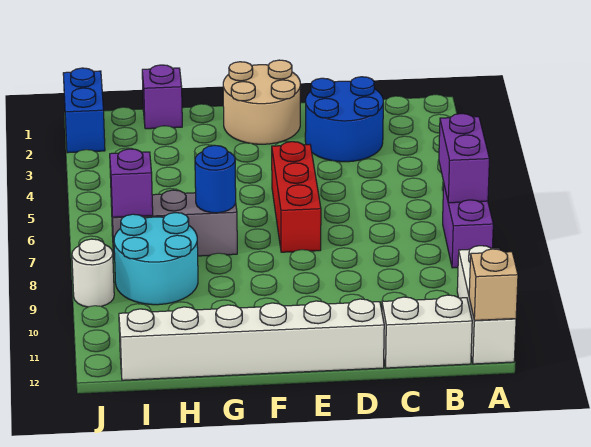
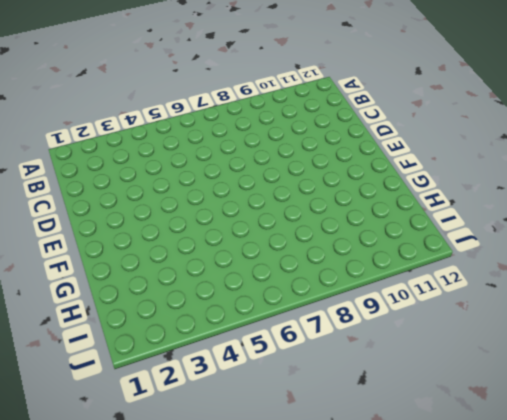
none -> purple brick A7:A8 level 1
none -> white brick A10:A12 level 1
none -> white brick B12:C12 level 1

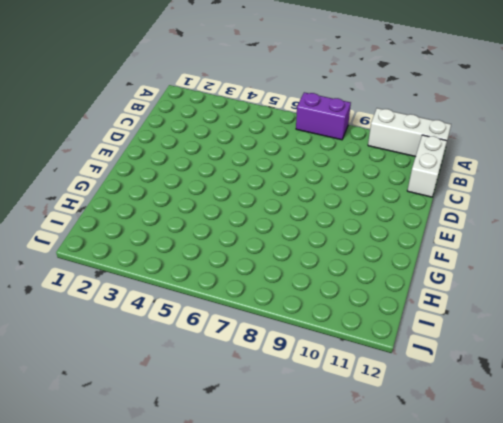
none -> blue round brick C2:D3 level 1
none -> white brick D12:I12 level 1
none -> tan round brick E1:F2 level 1

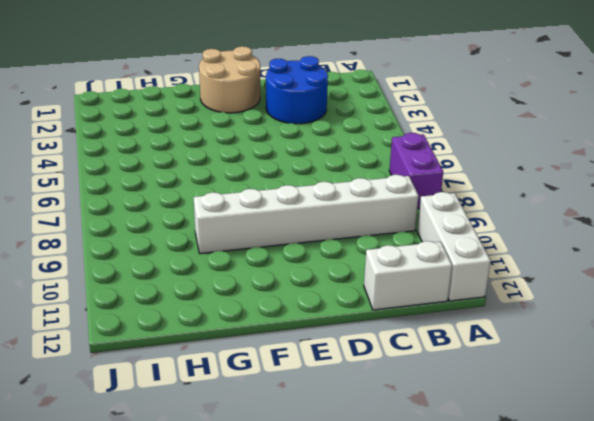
white brick B9:G9 level 1 -> white brick D12:I12 level 1
none -> red brick E5:E7 level 1
none -> grey brick G7:I7 level 1
none -> purple brick H1 level 1

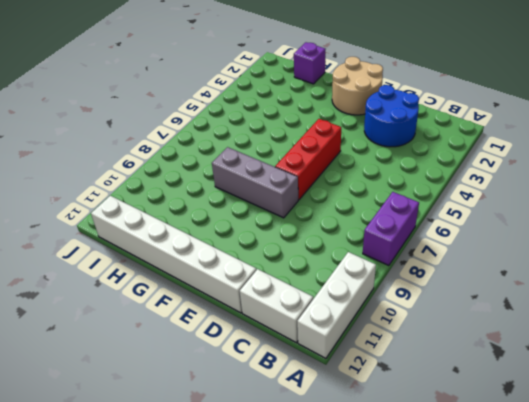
grey brick E8:G8 level 1 -> grey brick G7:I7 level 1
none -> cyan round brick H8:I9 level 1
none -> blue brick J1:J2 level 1
none -> white round brick J9 level 1

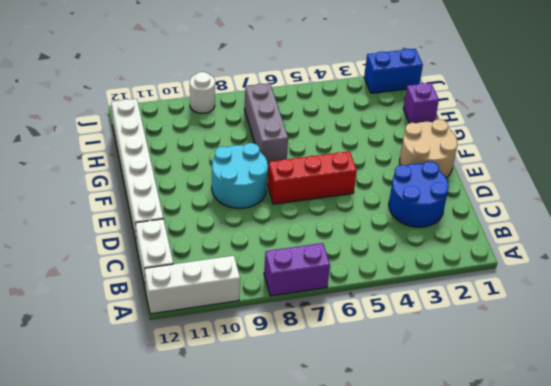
cyan round brick E8:F9 level 1 -> cyan round brick H8:I9 level 1
none -> purple brick A6:A7 level 2
none -> tan brick A12 level 2
none -> blue round brick G7 level 2

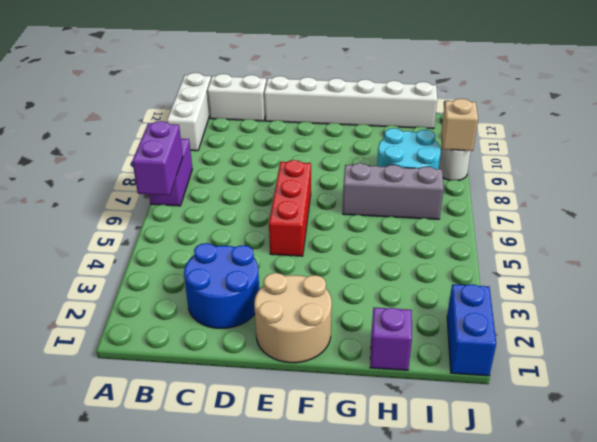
tan brick J9 level 2 -> tan brick A12 level 2
none -> blue round brick G7 level 2
none -> purple brick I7 level 2

